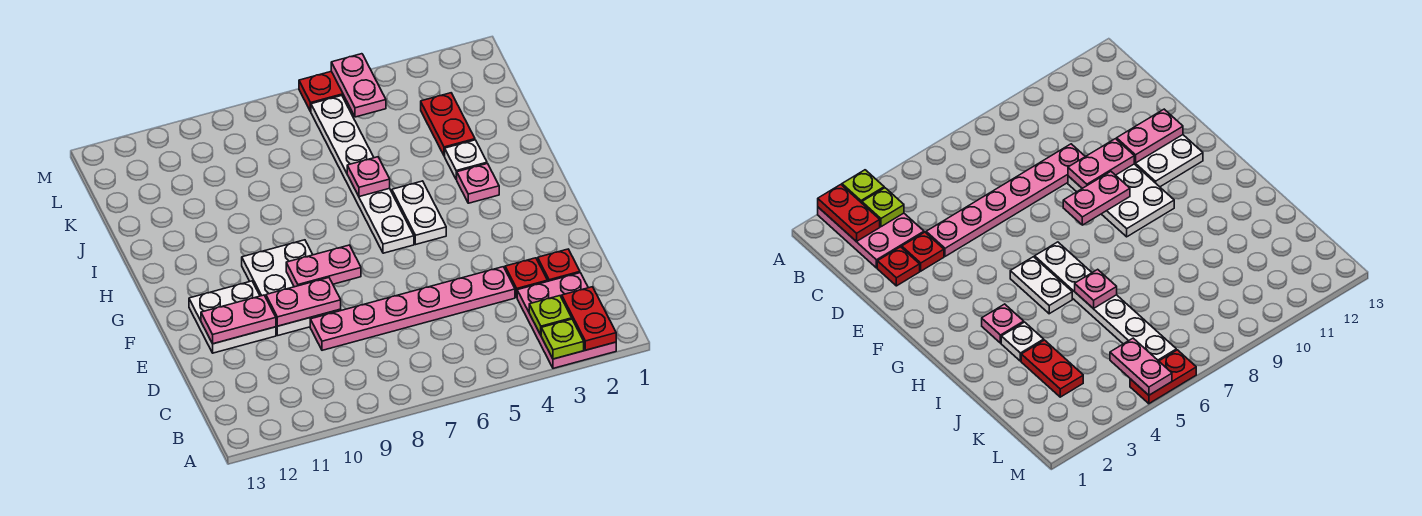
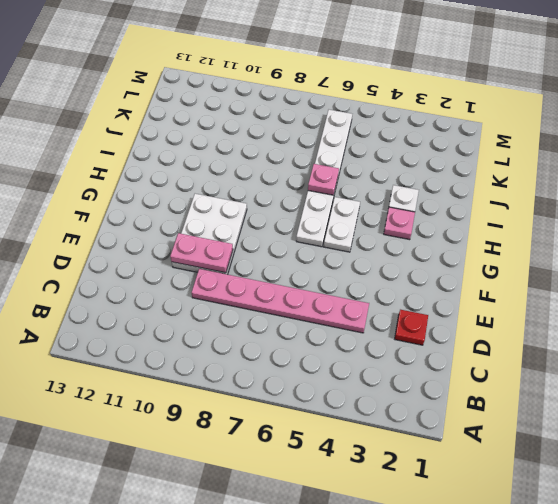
none -> pink plate A2:C3 level 1
none -> red plate D3 level 1
none -> white plate E11:F12 level 1

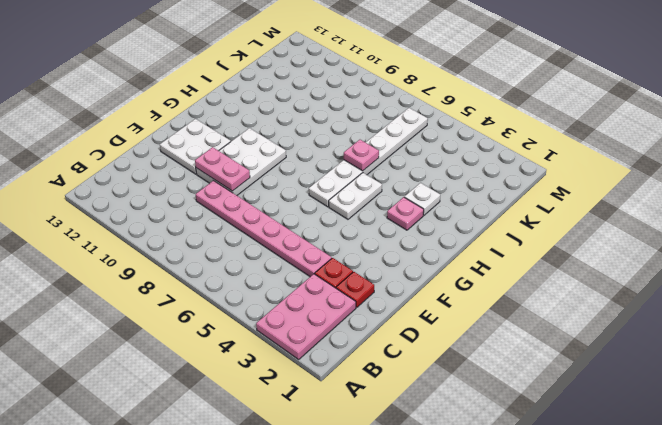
none -> red plate J3:K3 level 1
none -> red plate M5:M6 level 1
none -> red plate A2:B2 level 2

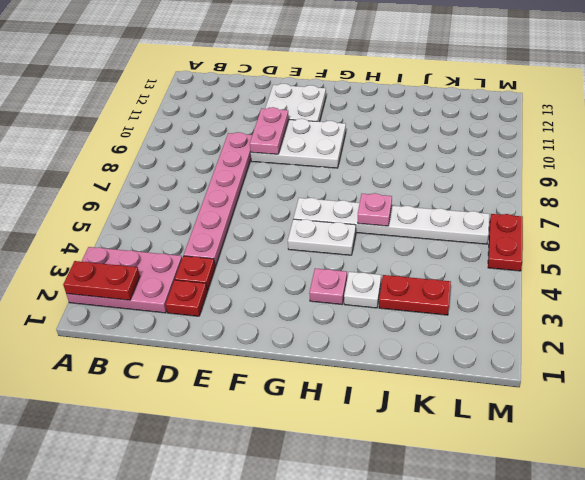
none -> lime plate A3 level 2
none -> lime plate B3 level 2
none -> pink plate E11:E12 level 2

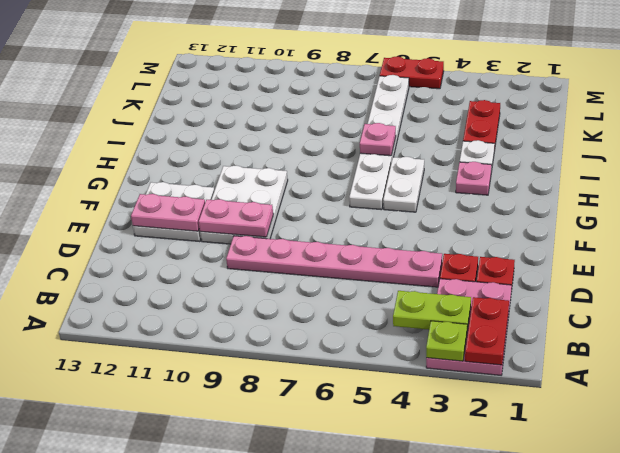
lime plate B3:B4 level 2 -> lime plate B3 level 2
none -> pink plate F8:F9 level 2
none -> pink plate L5:M5 level 2

